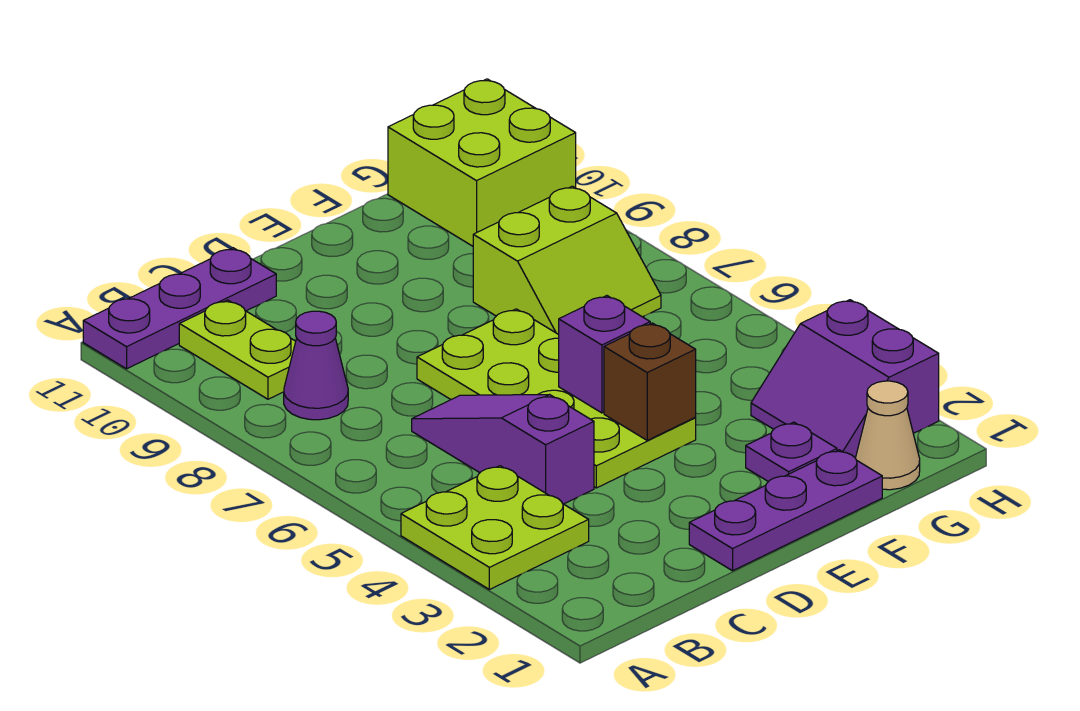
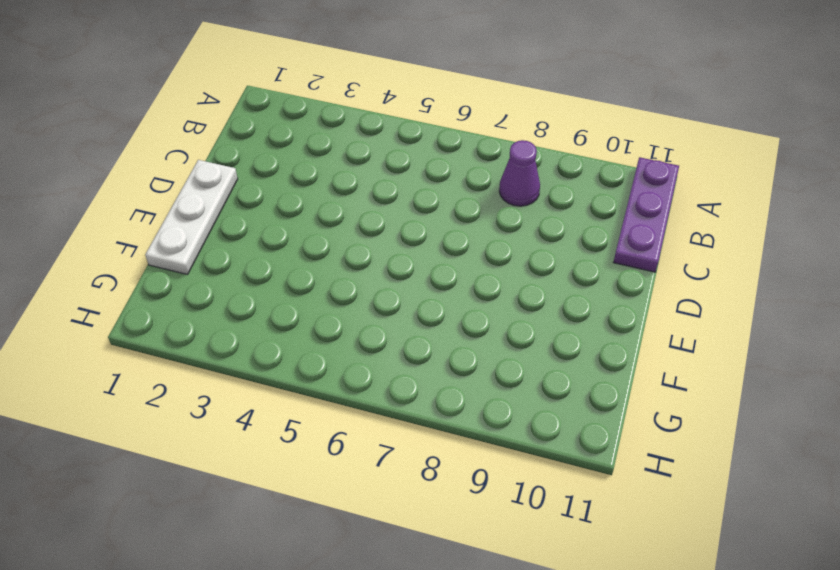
white plate D1:F1 level 1 -> purple plate D1:F1 level 1
none -> lime plate A3:B4 level 1
none -> lime plate B9:B10 level 1
none -> purple slope C4:C6 level 1 top 4

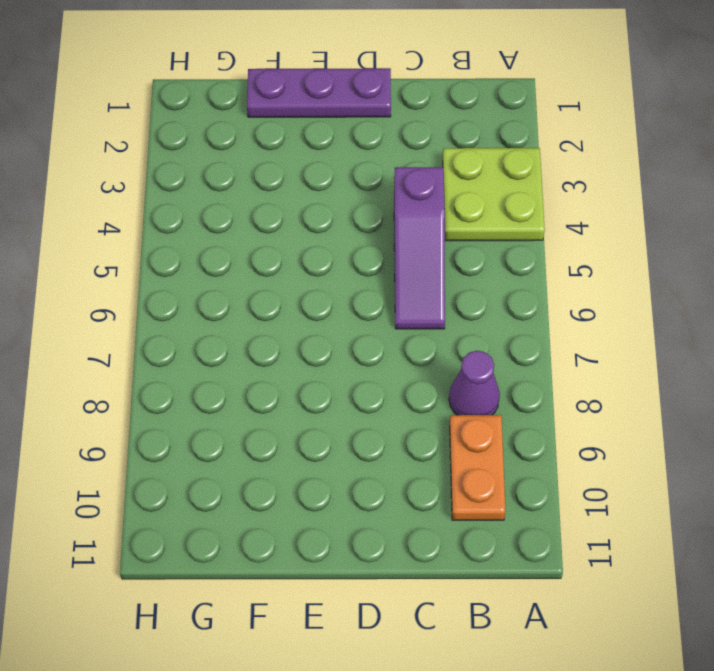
orange plate B9:B10 level 1 -> lime plate B9:B10 level 1
none -> purple plate A11:C11 level 1
none -> lime plate D4:E7 level 1
none -> purple plate F2 level 1

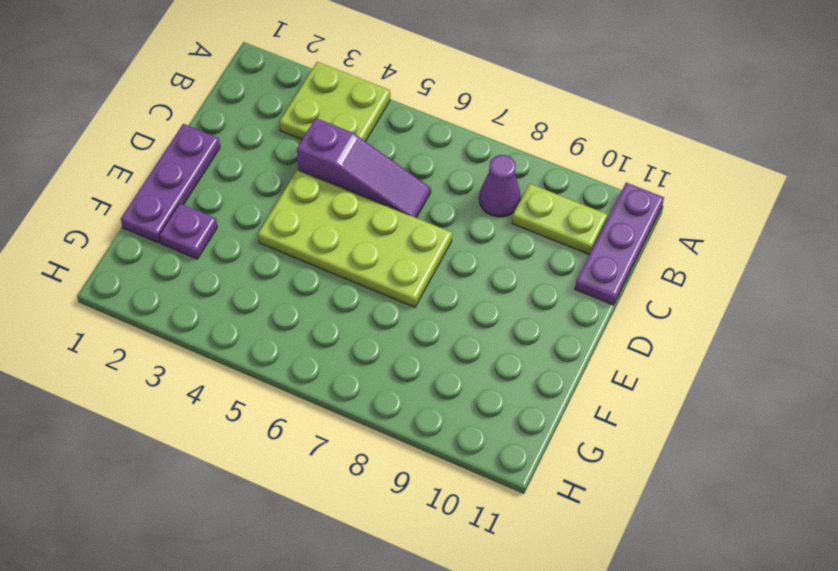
none -> lime slope F7:G8 level 1 top 8
none -> tan cone G1 level 1
none -> purple slope G2:H3 level 1 top H

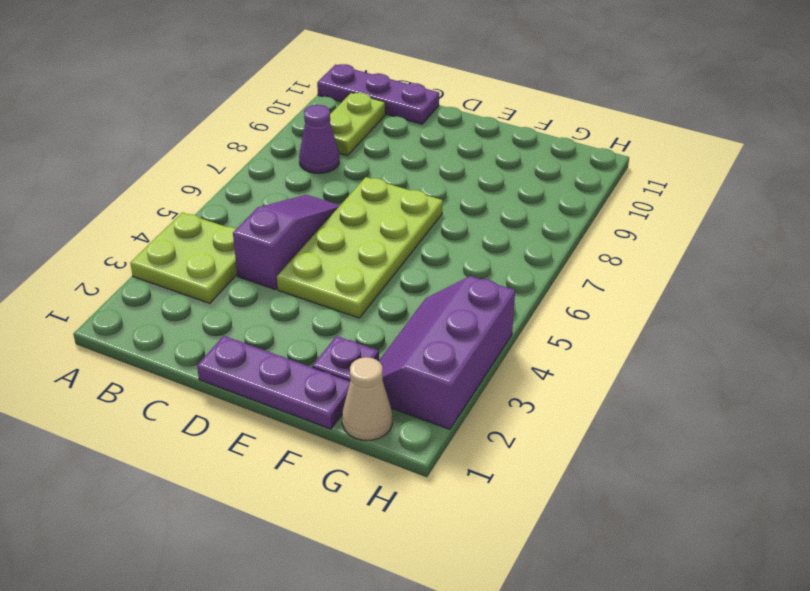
purple slope G2:H4 level 1 top H -> purple slope G2:H3 level 1 top H
none -> lime slope F7:G8 level 1 top 8
none -> lime brick G10:H11 level 1
none -> brown brick E4 level 2

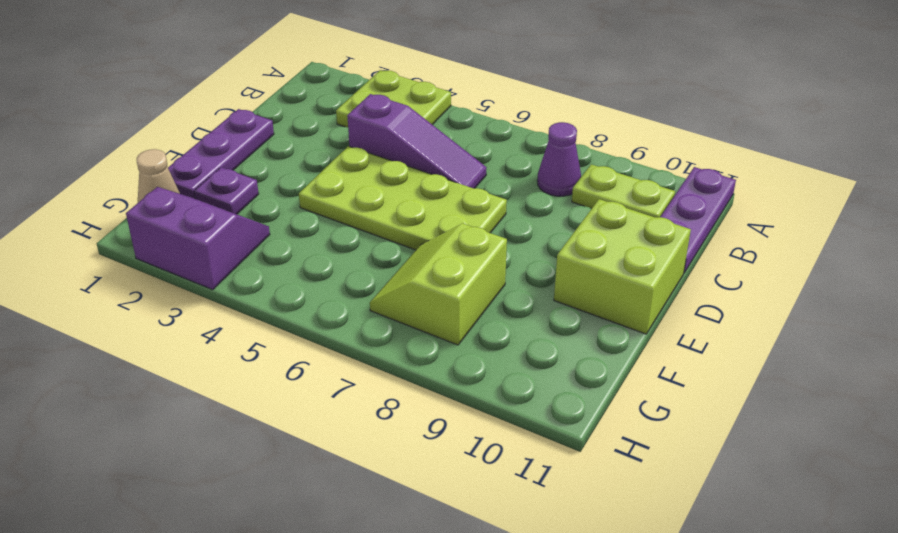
lime brick D10:E11 level 1 -> lime brick G10:H11 level 1
none -> brown brick E4 level 2
none -> purple brick E5 level 2

